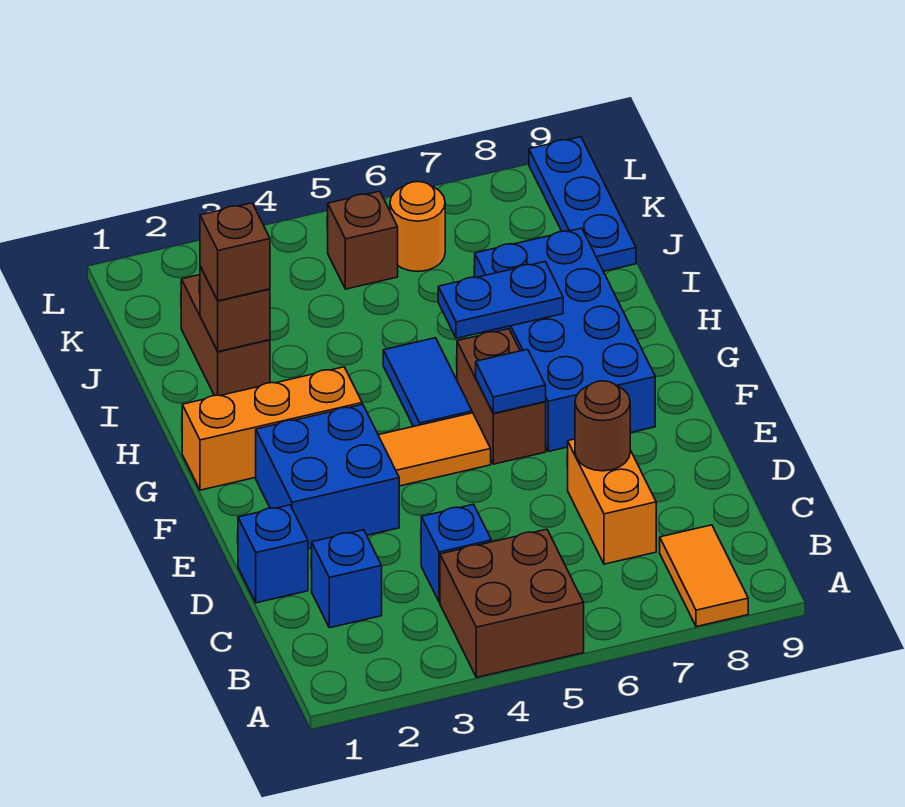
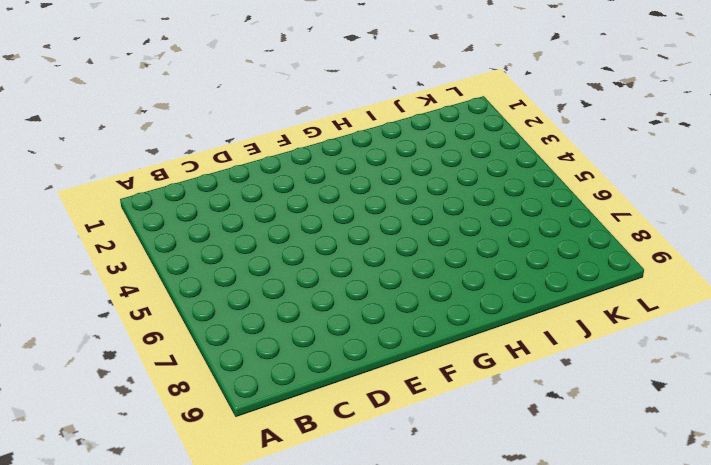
none -> brown brick A4:B5 level 1
none -> orange tile A8:B8 level 1
none -> blue brick C2 level 1

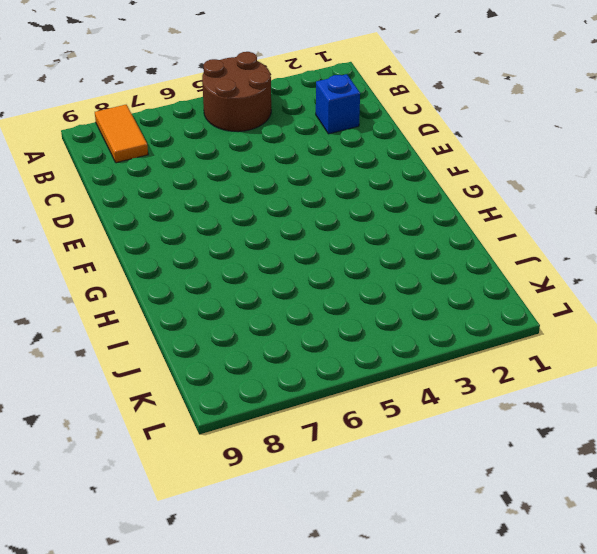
brown round brick A4:B5 level 1 -> brown brick A4:B5 level 1
none -> blue brick C4 level 1
none -> orange brick C7:D7 level 1
none -> blue brick D1 level 1

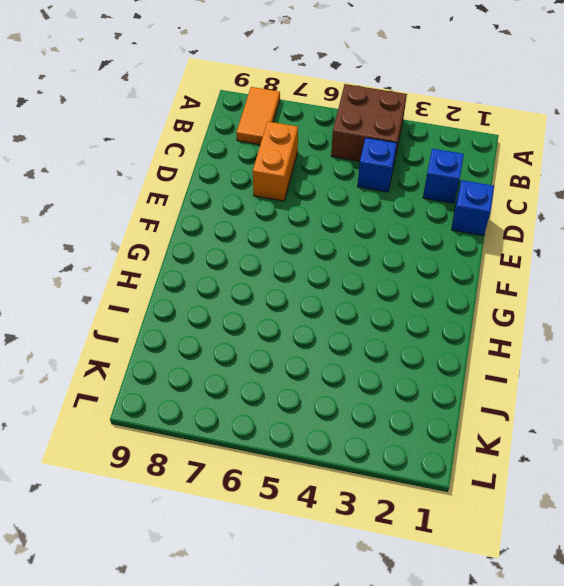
none -> blue brick E2:F3 level 1
none -> orange tile F4:F5 level 1
none -> brown brick F6:G6 level 1

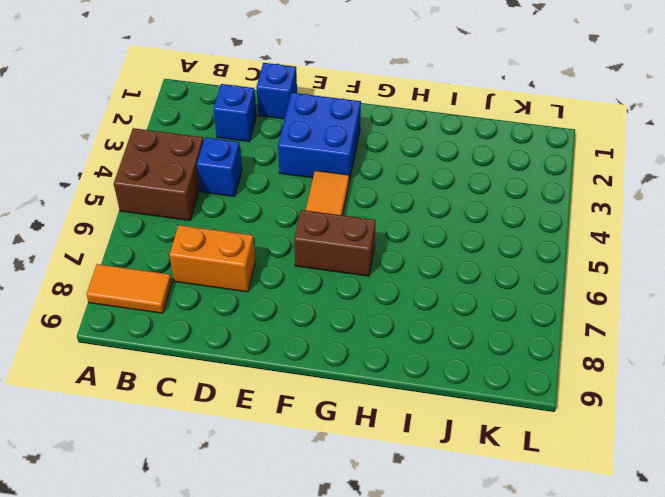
none -> blue brick F7:I8 level 1
none -> orange brick G1:G3 level 1
none -> blue tile G5:H5 level 1

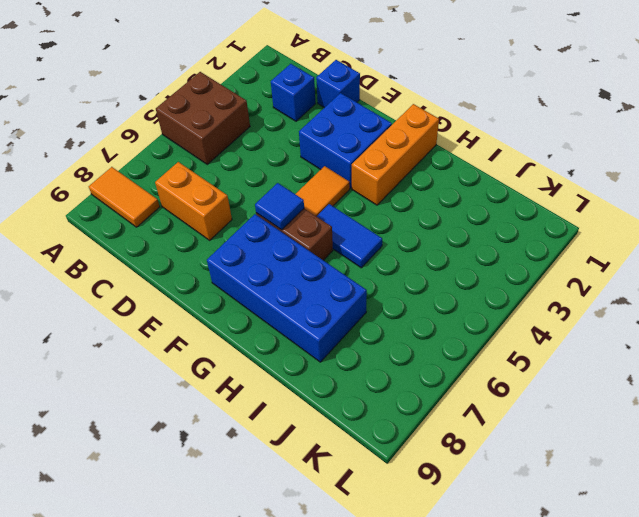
none -> blue brick C4 level 1
none -> brown brick I2:J2 level 1
none -> blue plate J9:L9 level 1

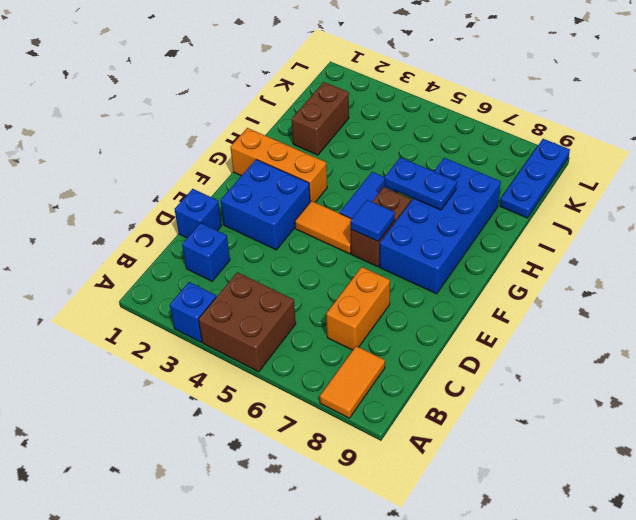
blue brick A3 level 1 -> blue brick C4 level 1
none -> brown brick K5 level 1
none -> orange round brick K6 level 1
none -> brown round brick D7 level 2

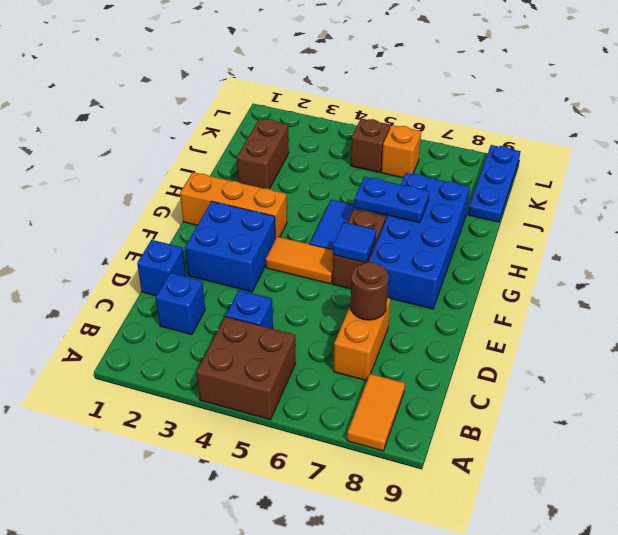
orange brick K6 level 1 -> orange round brick K6 level 1
none -> brown brick I2 level 2
none -> brown brick I2 level 3

